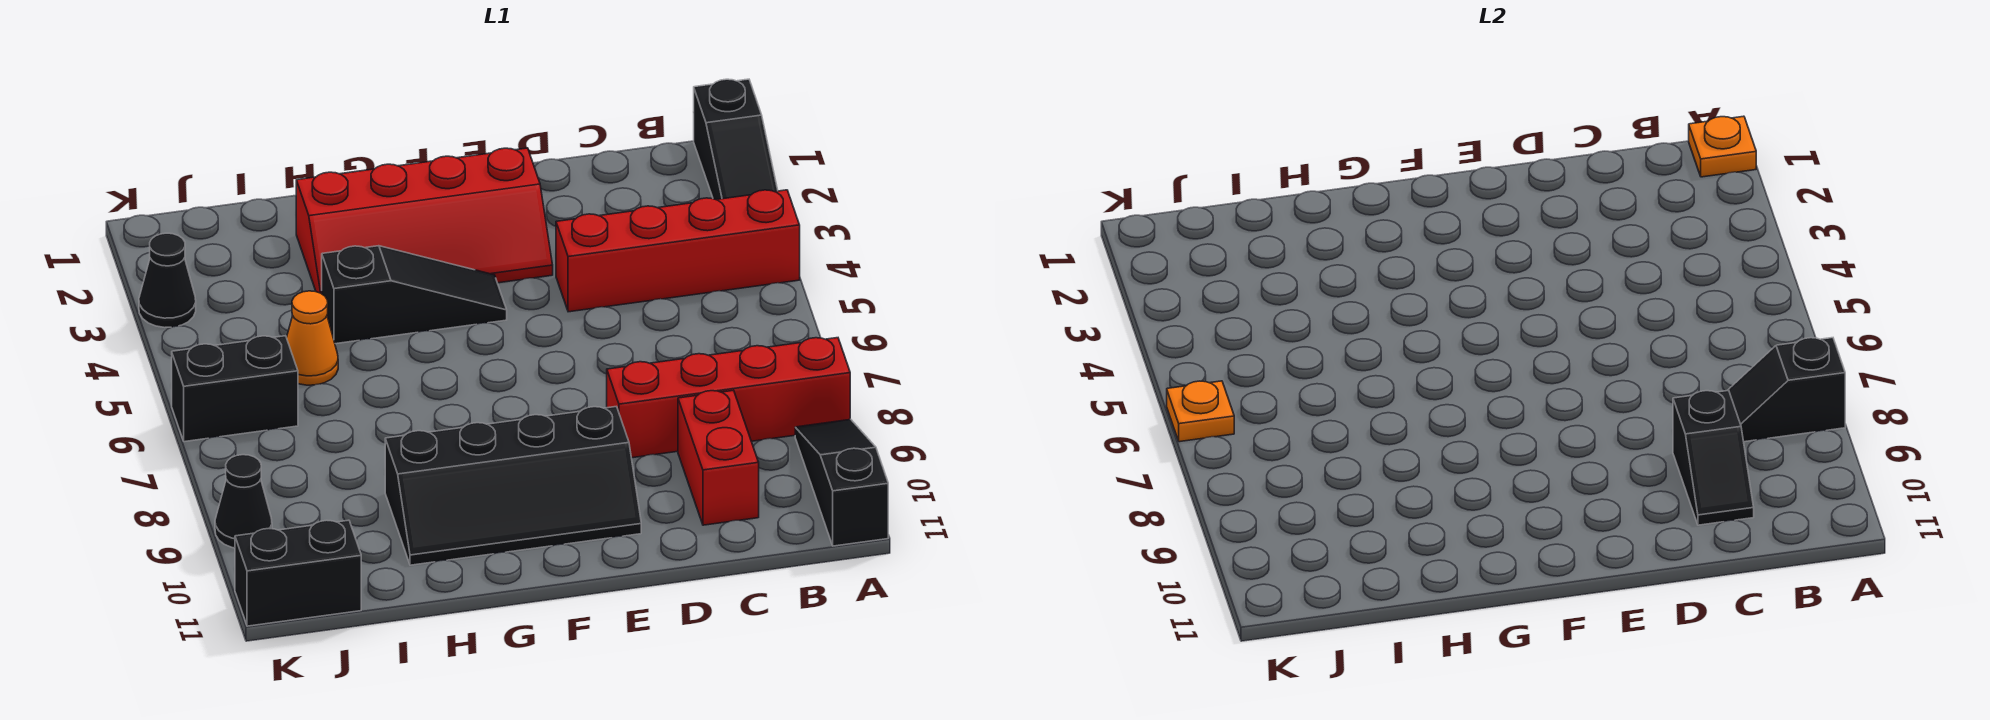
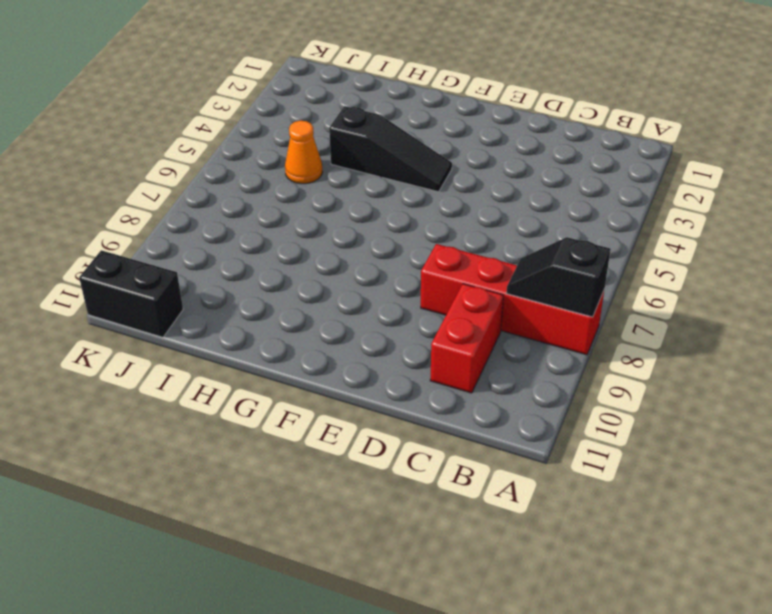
none -> black slope A1:A3 level 1 top 1
none -> red brick A4:D4 level 1
none -> black slope A9:A11 level 1 top 11

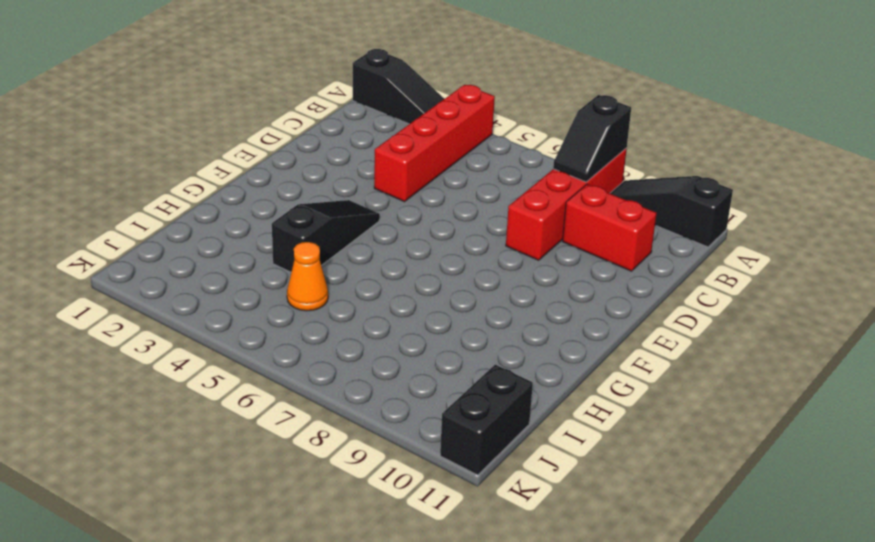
none -> red slope E2:H3 level 1 top 2
none -> black slope E9:H10 level 1 top 9
none -> black brick J6:K6 level 1

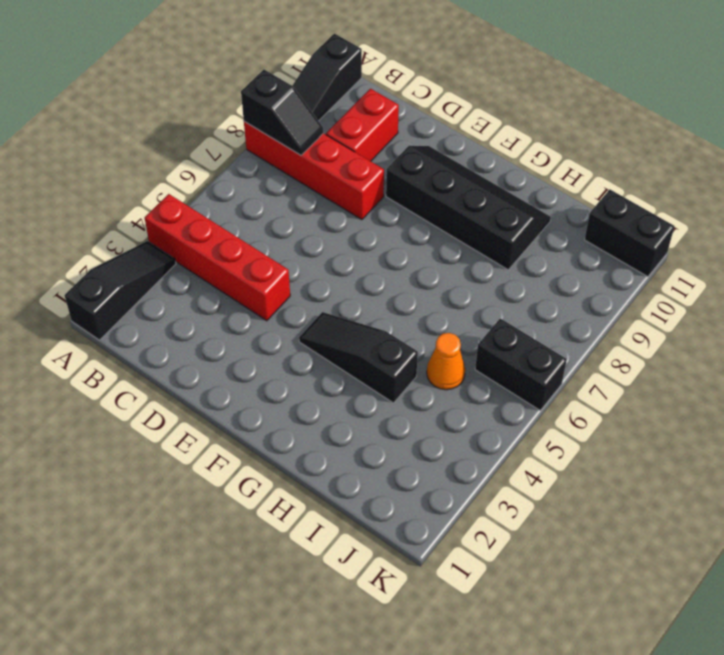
none -> red slope E2:H3 level 1 top 2
none -> black cone K3 level 1
none -> black cone K9 level 1

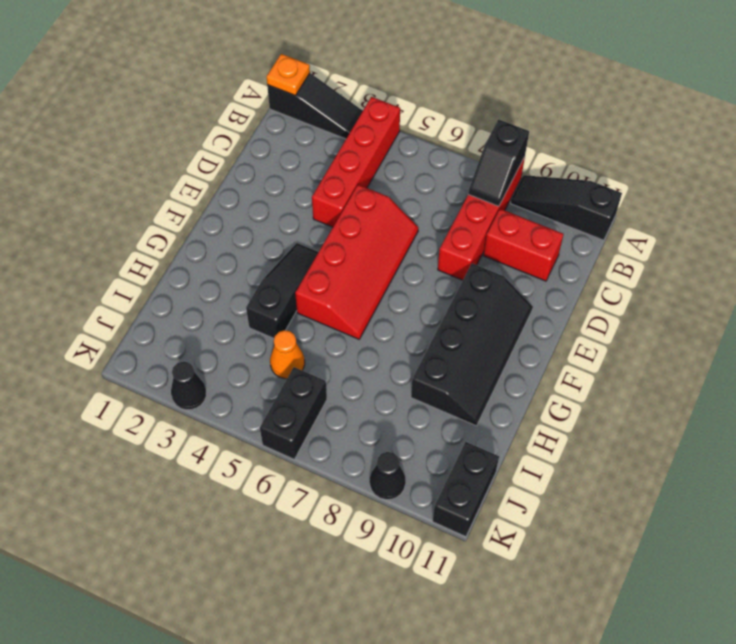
red slope D5:G6 level 1 top 5 -> red slope E2:H3 level 1 top 2
none -> black slope C9:C10 level 2 top 9
none -> orange plate K6 level 2

